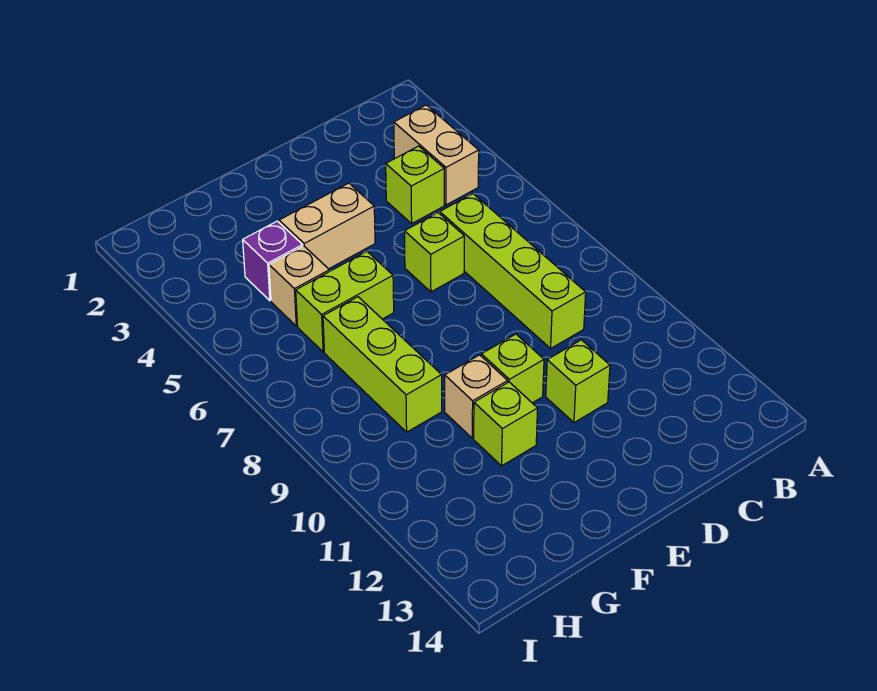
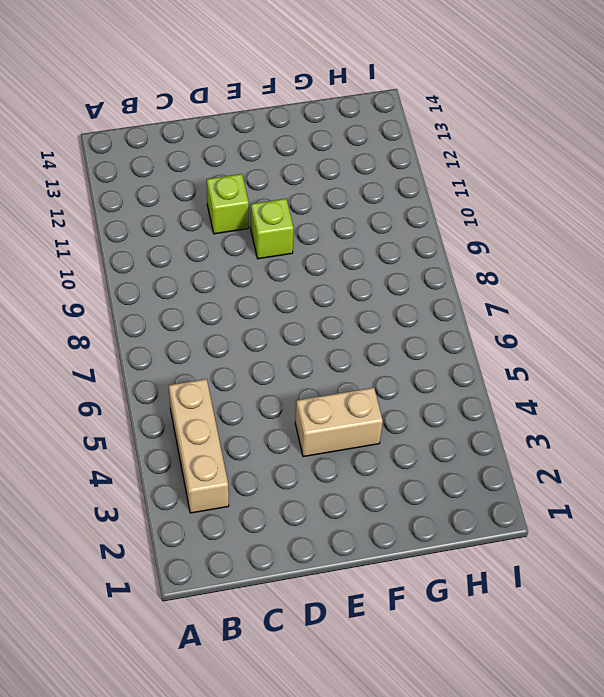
tan brick B3:B5 level 1 -> tan brick B3:B4 level 1
none -> lime brick C4 level 1
none -> lime brick C6:C9 level 1
none -> lime brick D6 level 1

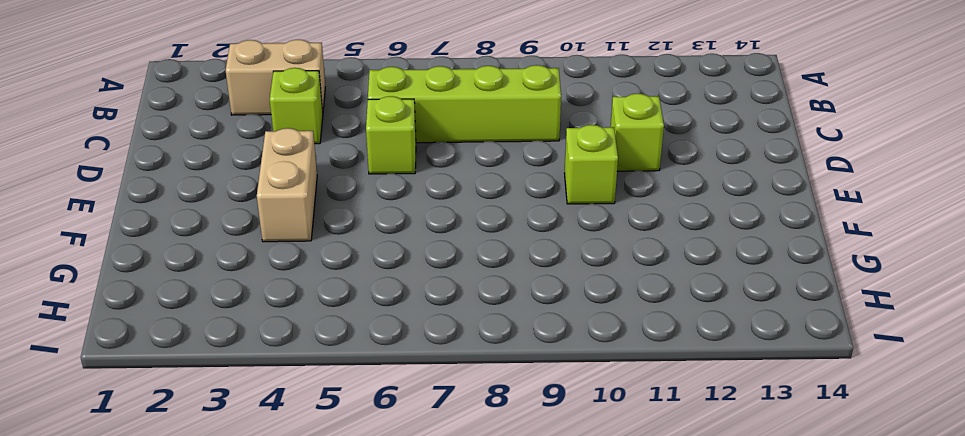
none -> lime brick F6:G6 level 1
none -> tan brick F10 level 1
none -> lime brick F11 level 1

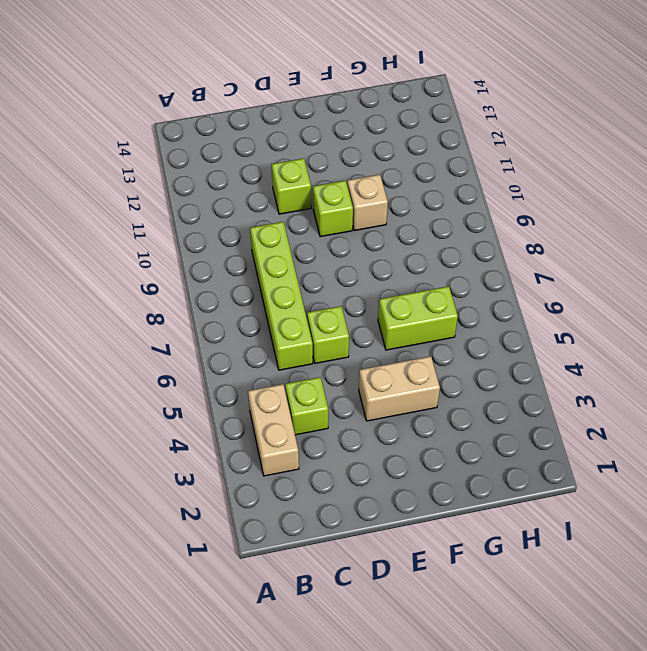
none -> lime brick F11 level 1
none -> purple brick G4 level 1
none -> tan brick G5 level 1

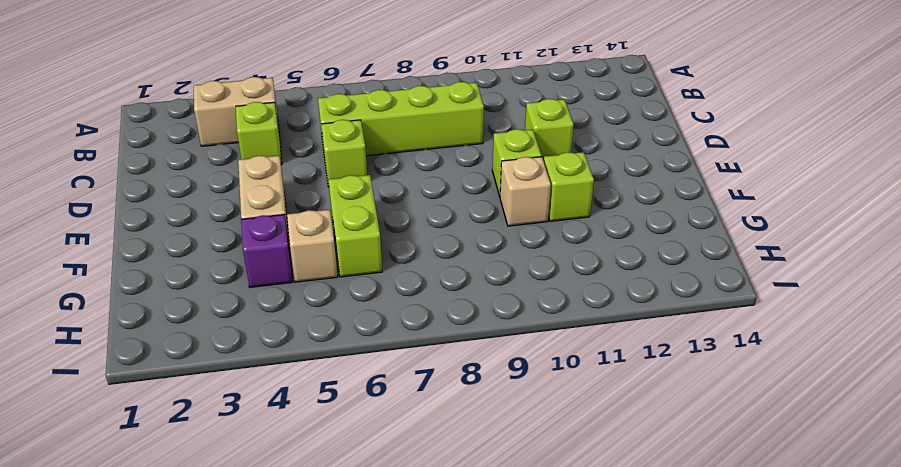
none -> lime brick G7:G9 level 1

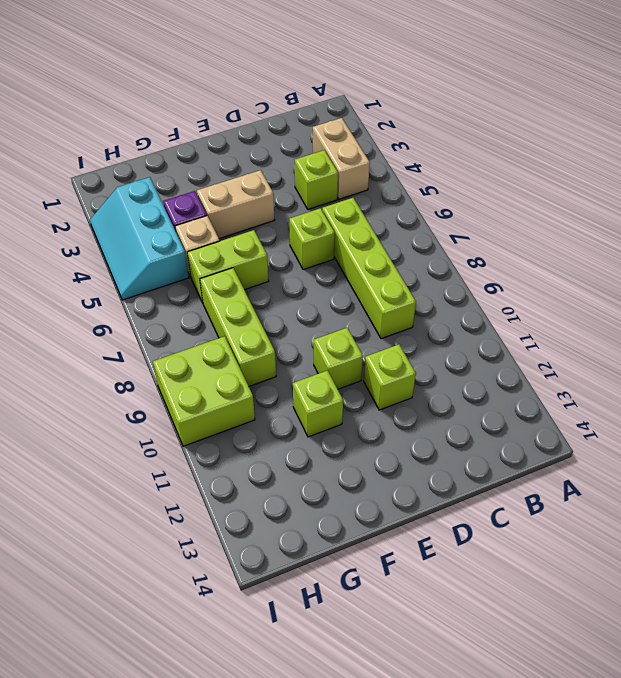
cyan slope H3:I5 level 1 top H -> none
lime brick H9:I10 level 1 -> none
none -> tan brick F10 level 1

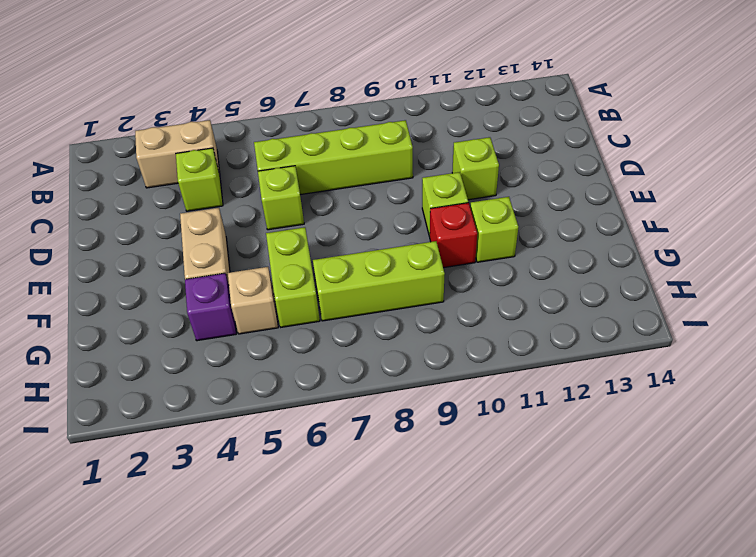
red brick F10 level 1 -> tan brick F10 level 1

